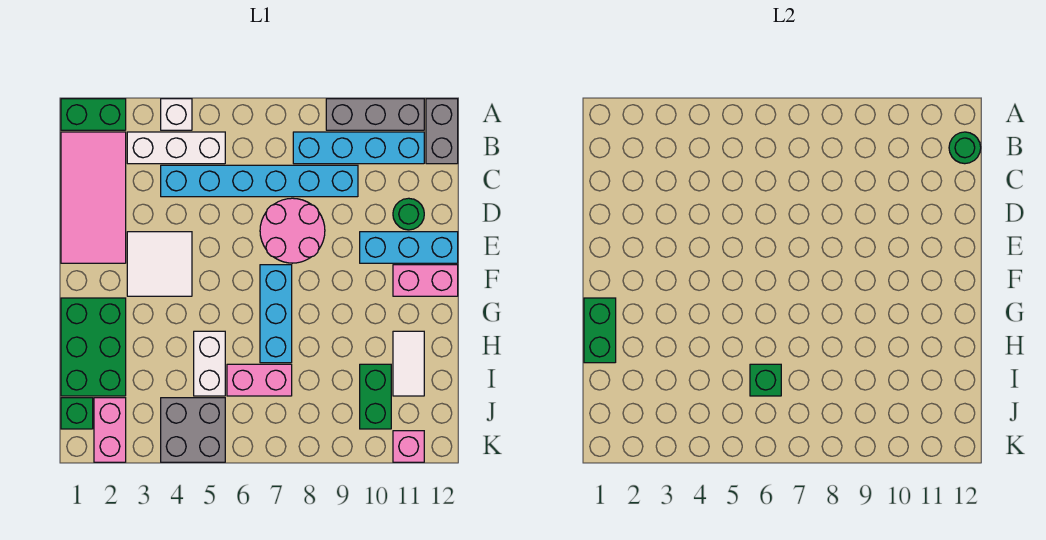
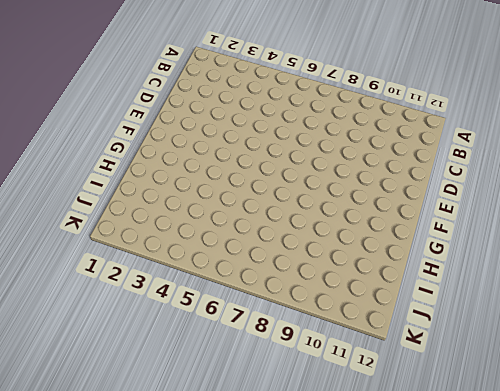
none -> green brick A1:A2 level 1
none -> white brick A4 level 1
none -> grey brick A9:A11 level 1

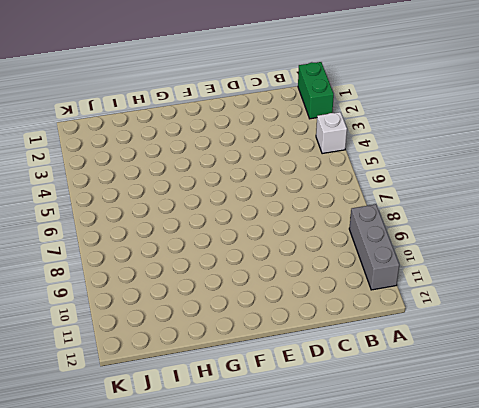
none -> grey brick A12:B12 level 1
none -> pink tile B1:E2 level 1
none -> white brick B3:B5 level 1

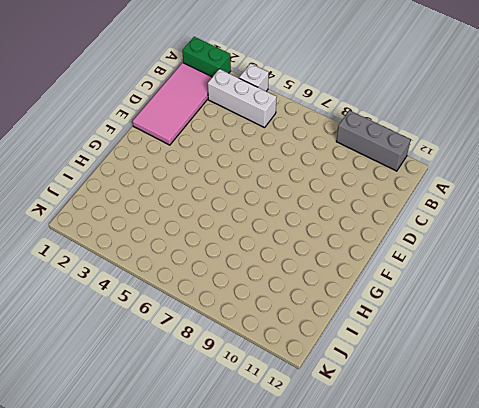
none -> grey brick A12:B12 level 1
none -> cyan brick B8:B11 level 1
none -> cyan brick C4:C9 level 1

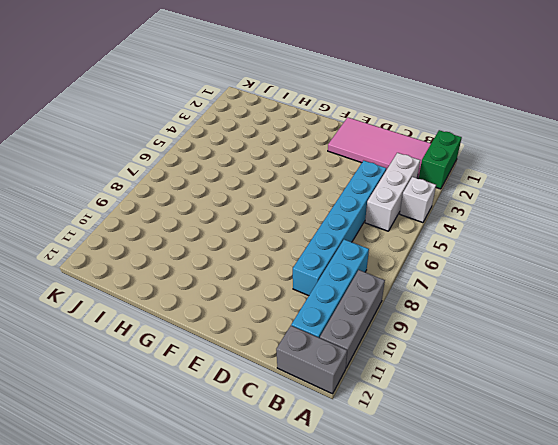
none -> pink round brick D7:E8 level 1
none -> green round brick D11 level 1
none -> white tile E3:F4 level 1

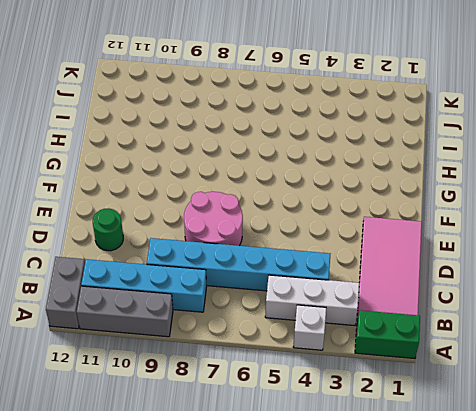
none -> white tile E3:F4 level 1
none -> cyan brick E10:E12 level 1
none -> cyan brick F7:H7 level 1

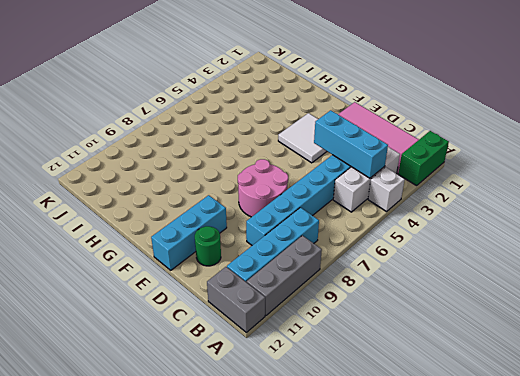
cyan brick B4:D4 level 2 -> cyan brick F7:H7 level 1
none -> pink brick F11:F12 level 1
none -> green brick G1:I2 level 1
none -> white brick H5:I5 level 1

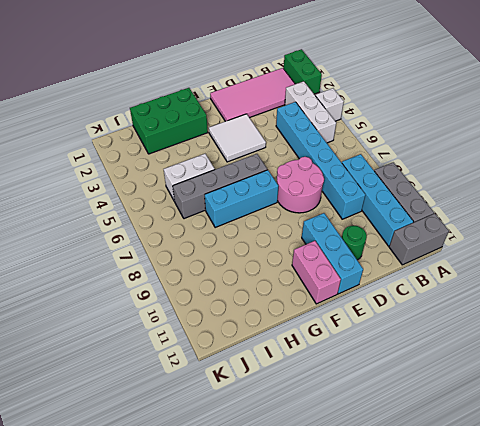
grey brick F6:I6 level 1 -> pink brick I6:I7 level 1
none -> white tile H11:I11 level 1
none -> green brick I10:J10 level 1
none -> green brick J1 level 1

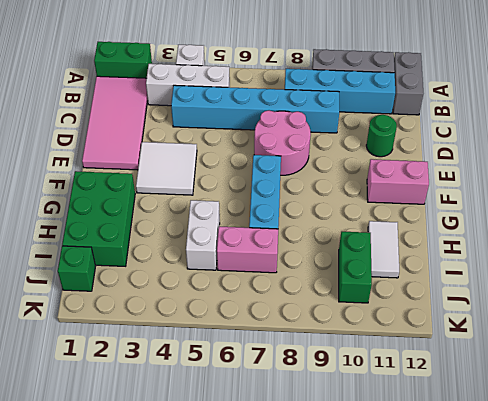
none -> cyan brick E10:E12 level 1
none -> pink brick J2:K2 level 1
none -> grey brick J4:K5 level 1

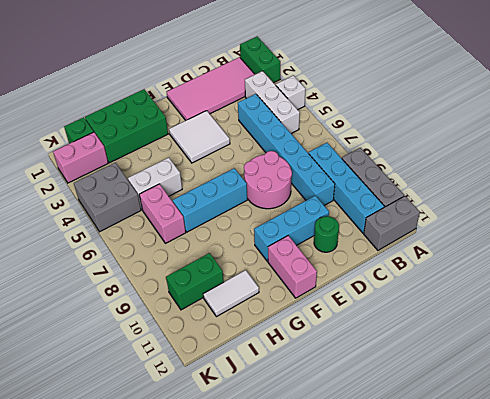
cyan brick D10:F10 level 1 -> cyan brick E10:E12 level 1
none -> pink brick K11 level 1
none -> green round brick B12 level 2
none -> green brick G1:H1 level 2

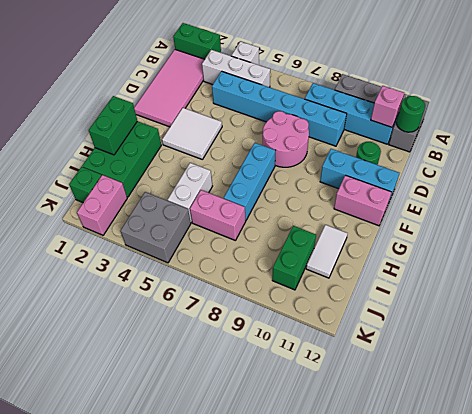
pink brick B11 level 2 -> pink brick K11 level 1
none -> green brick I6 level 2

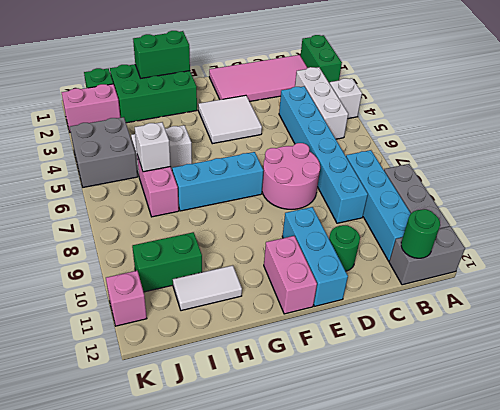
white brick I6 level 2 -> green brick I6 level 2

